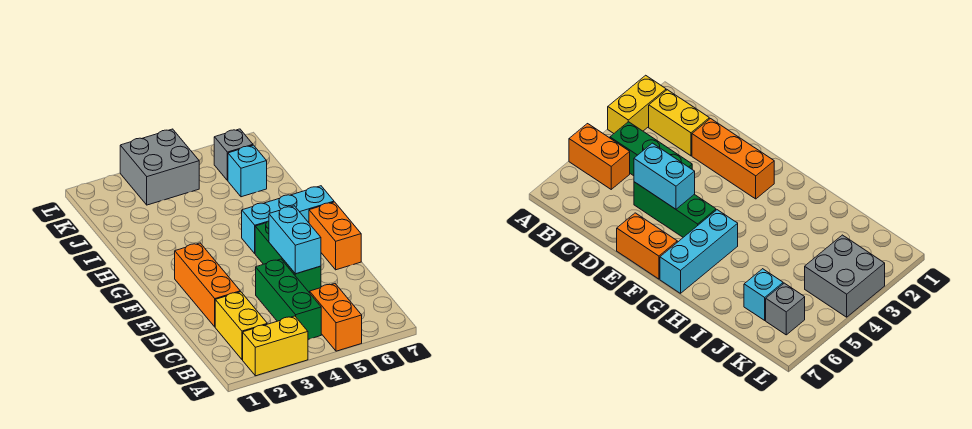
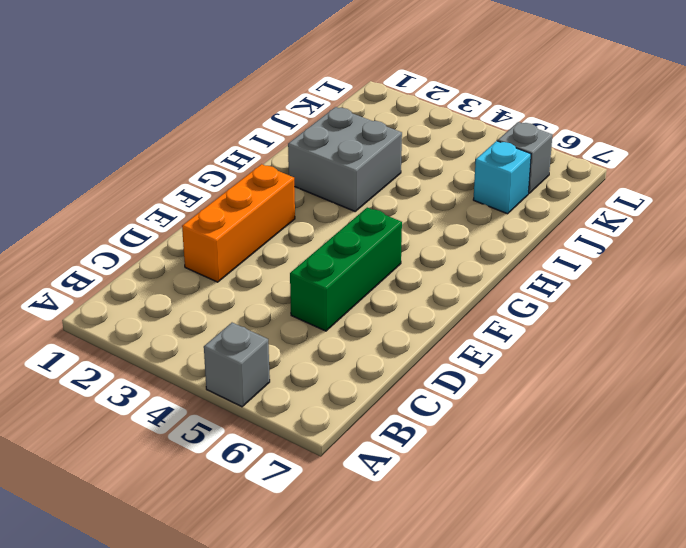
grey brick A5 level 1 -> orange brick A5:B5 level 1
grey brick H2:I3 level 1 -> grey brick K3:L4 level 1
none -> yellow brick A2:A3 level 1
none -> yellow brick B2:C2 level 1
none -> green brick B4:D4 level 1

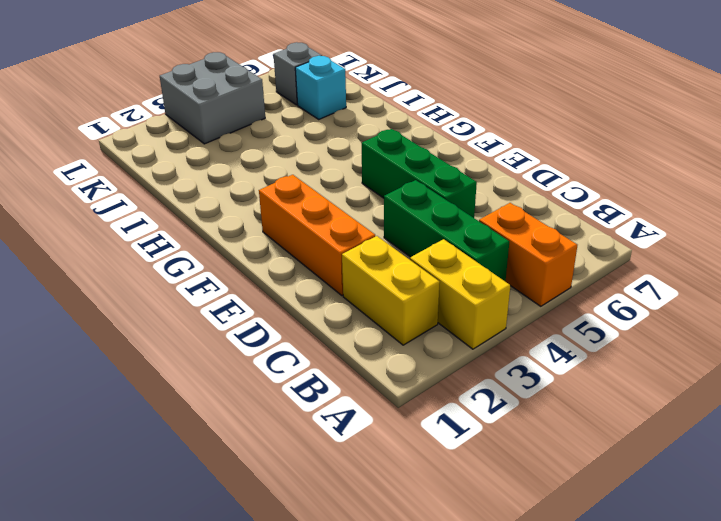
yellow brick A3:B3 level 1 -> yellow brick A2:A3 level 1
none -> orange brick E7:F7 level 1
none -> cyan brick G5:G7 level 1
none -> cyan brick D5:E5 level 2

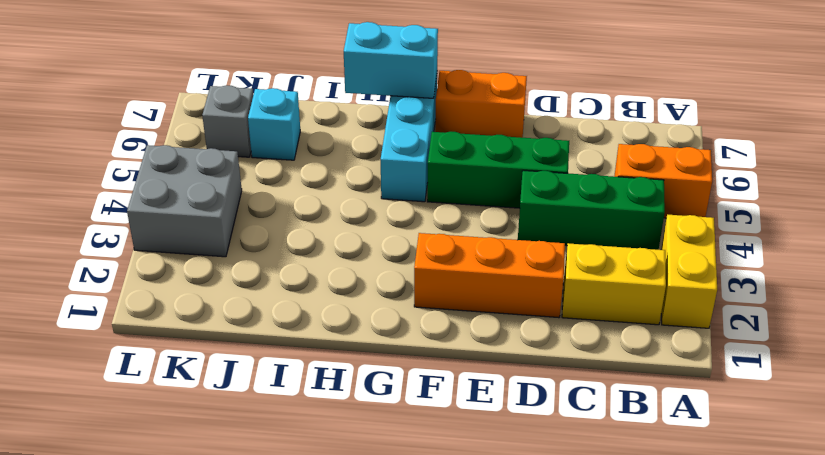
cyan brick G7:H7 level 2 -> cyan brick D5:E5 level 2

